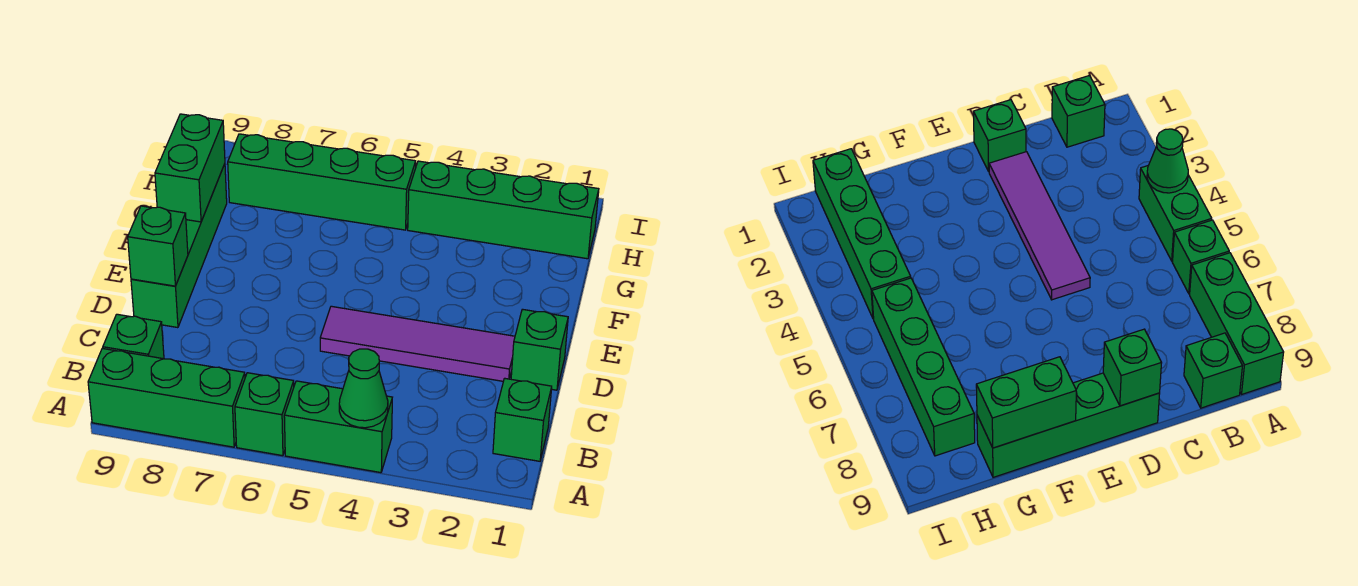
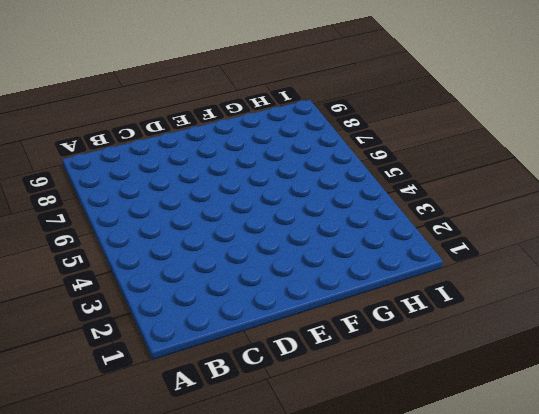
none -> green brick A4:A5 level 1
none -> green brick A6 level 1
none -> green brick A7:A9 level 1

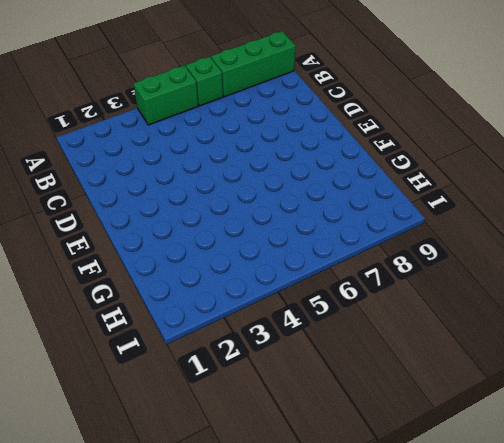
none -> green brick B1 level 1
none -> green brick B9 level 1
none -> green brick D1 level 1

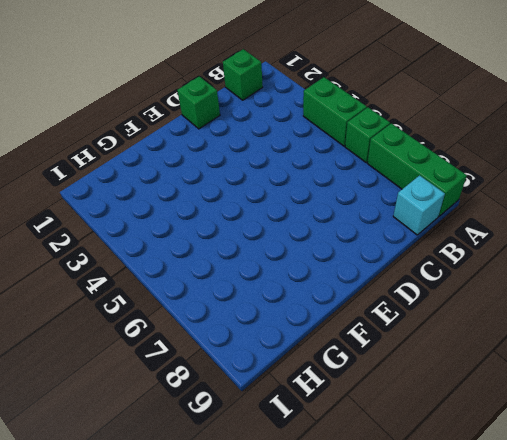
cyan brick B9 level 1 -> green brick B9 level 1
none -> purple tile D2:D5 level 1
none -> green brick D9:G9 level 1
none -> green brick H1:H4 level 1

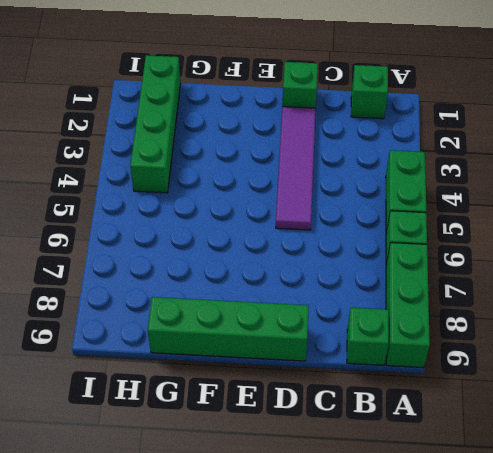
none -> green brick H5:H8 level 1
none -> green cone A4 level 2
none -> green brick D9 level 2

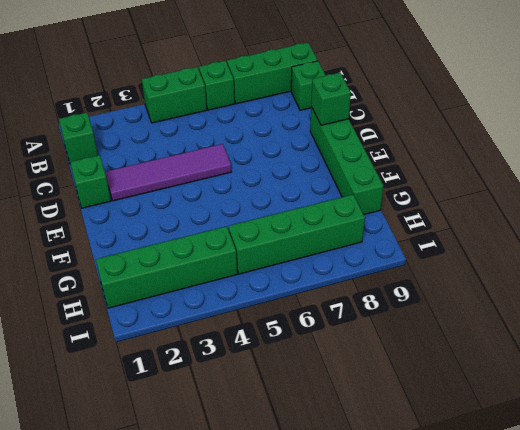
none -> green cone A4 level 2
none -> green brick F9:G9 level 2

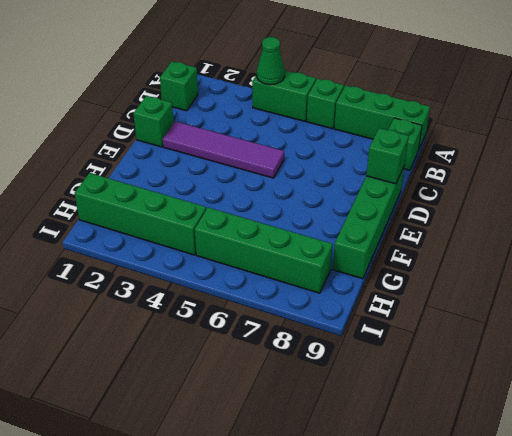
none -> green brick F9:G9 level 2

